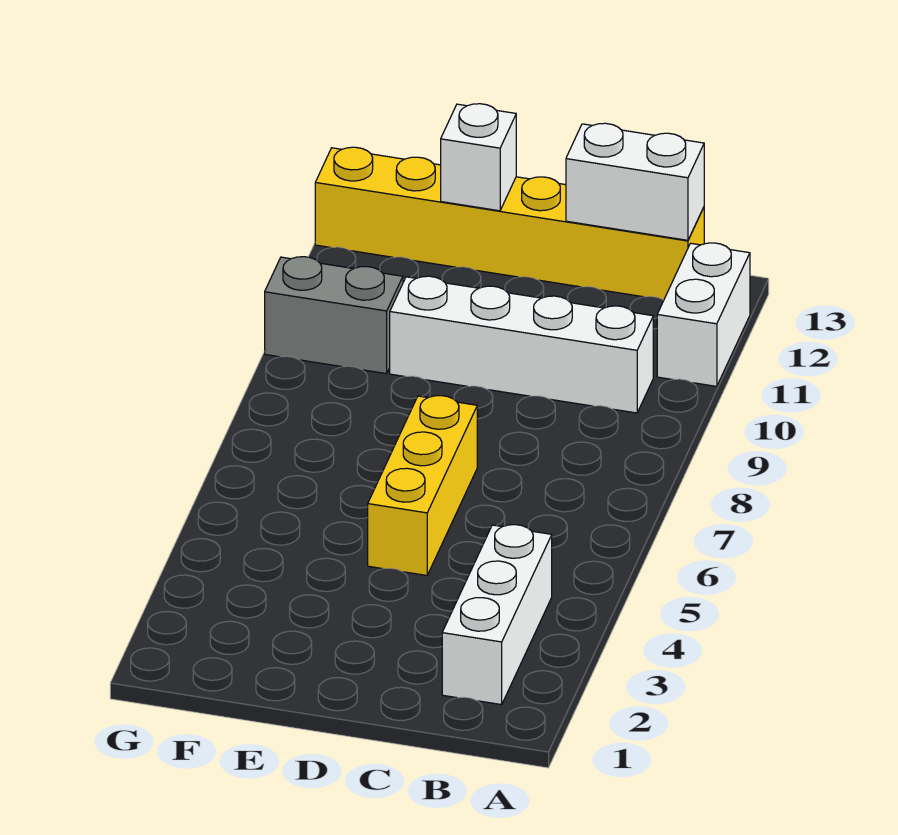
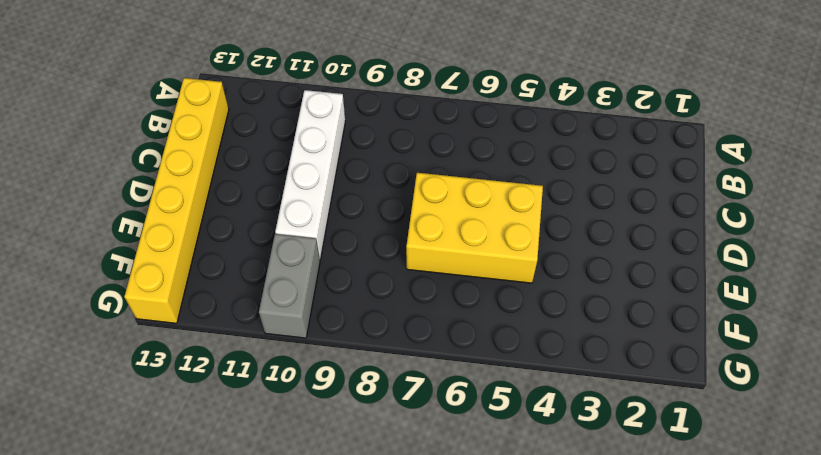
yellow brick D5:E7 level 1 -> yellow brick D5:D7 level 1
none -> white brick A11:A12 level 1
none -> white brick B2:B4 level 1

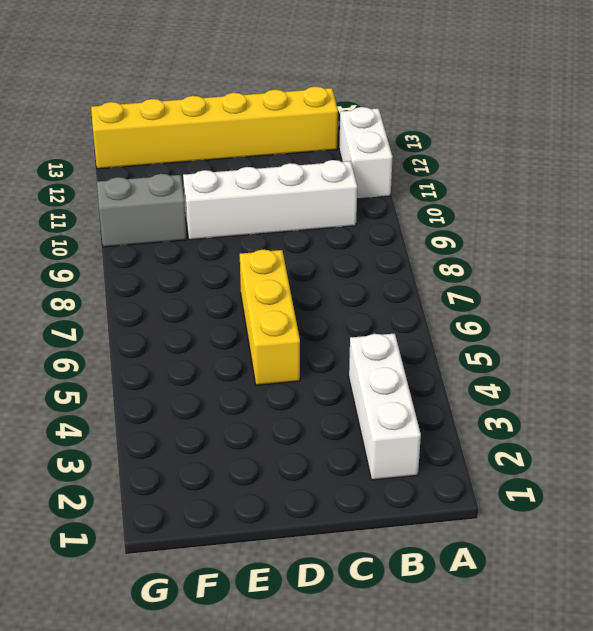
none -> white brick B13:C13 level 2
none -> white brick E13 level 2

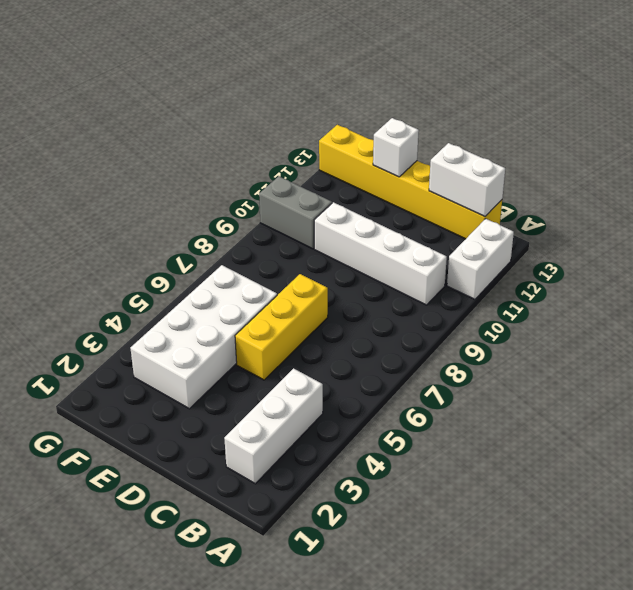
white brick E3:F6 level 1 -> none

